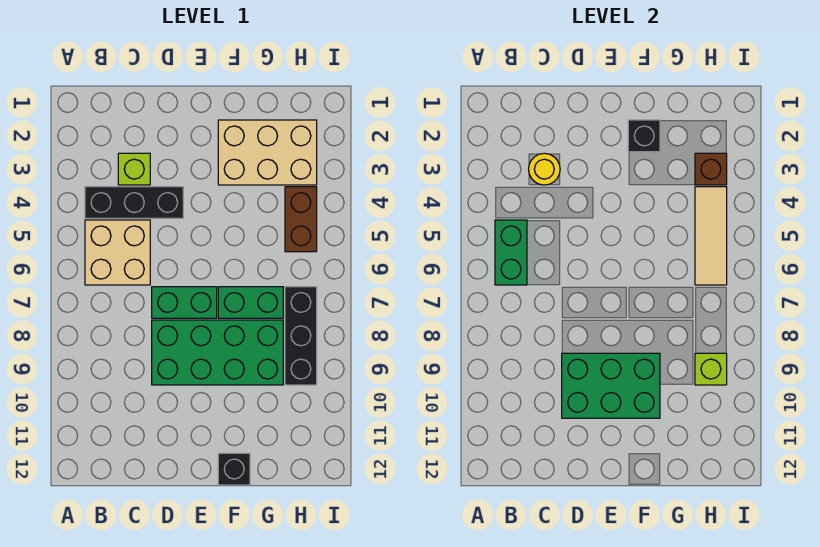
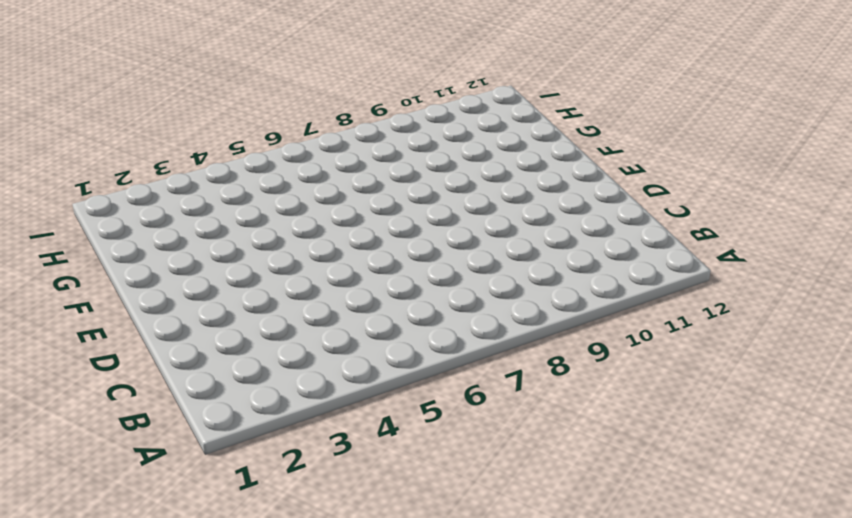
none -> black brick B4:D4 level 1
none -> tan brick B5:C6 level 1
none -> lime brick C3 level 1

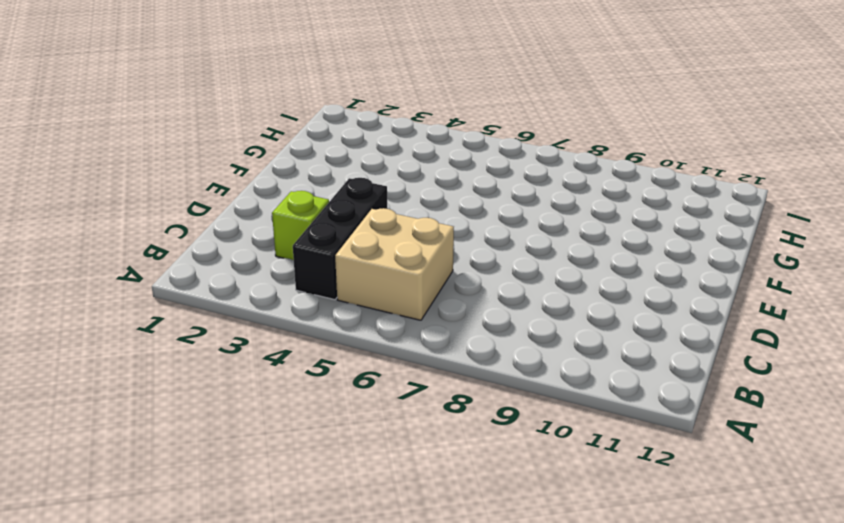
none -> green brick D7:E7 level 1
none -> green brick D8:G9 level 1
none -> tan brick F2:H3 level 1

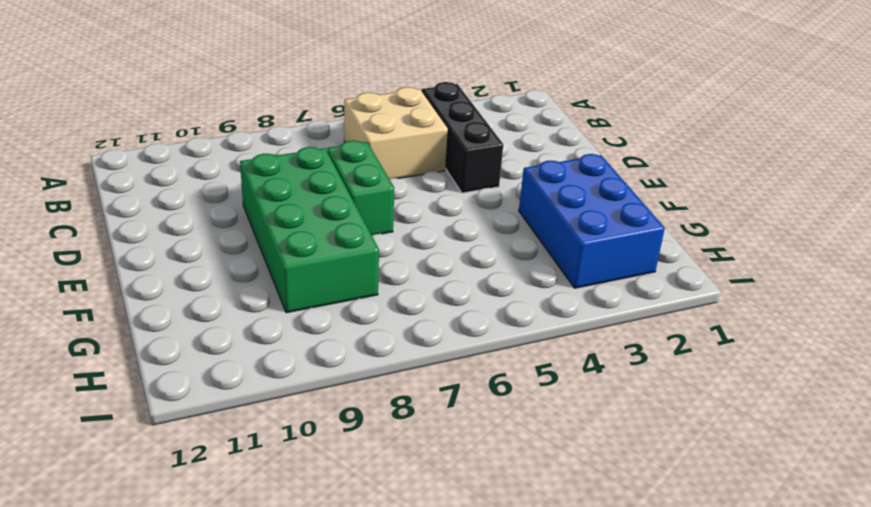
blue brick F2:H3 level 1 -> tan brick F2:H3 level 1
none -> lime brick C3 level 1
none -> green brick F7:G7 level 1
none -> black brick F12 level 1

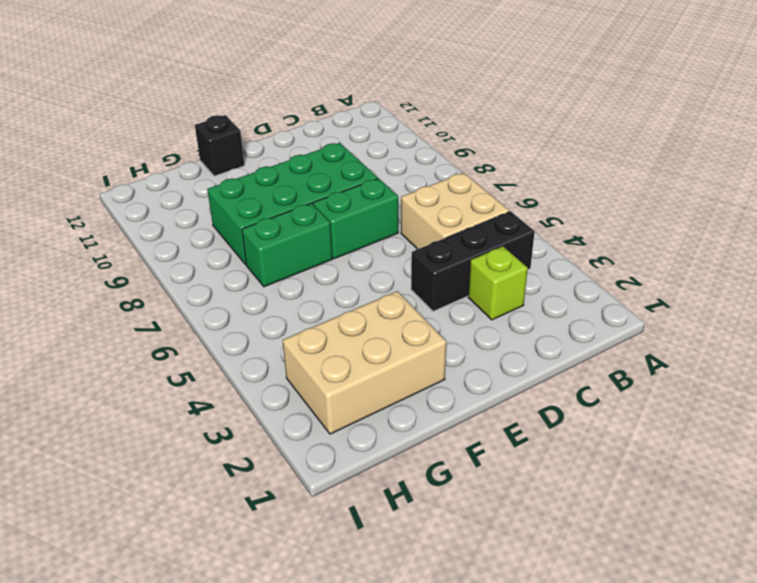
none -> brown brick H4:H5 level 1
none -> black brick H7:H9 level 1
none -> green brick B5:B6 level 2

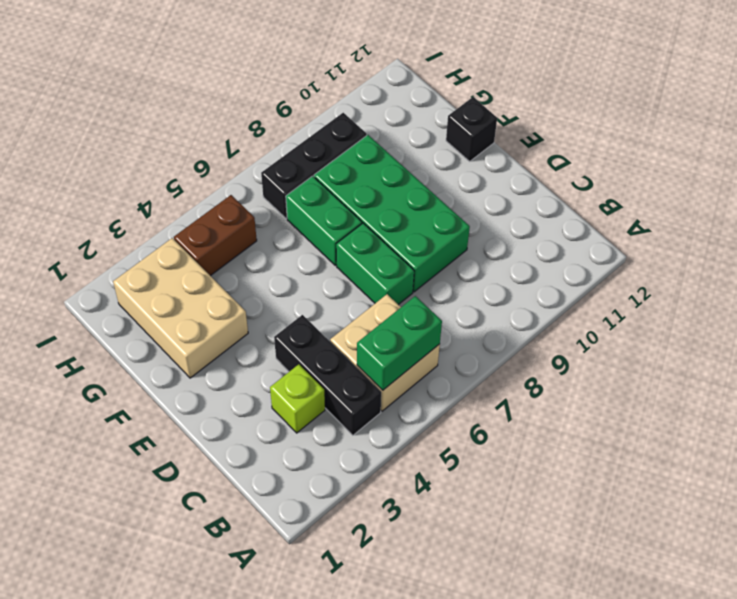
none -> yellow round brick C3 level 2
none -> green brick D9:F10 level 2
none -> black brick F2 level 2

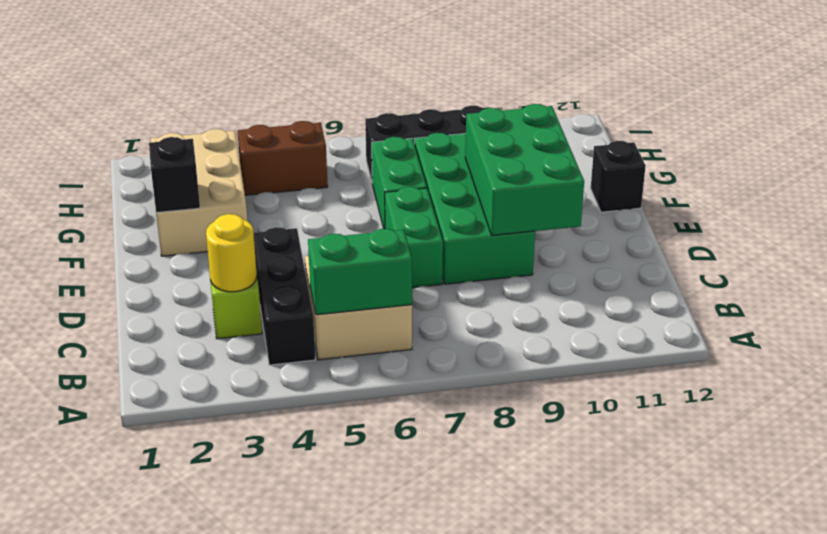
none -> brown brick H3 level 2
none -> tan tile H4:H6 level 2
none -> lime brick H9 level 2

